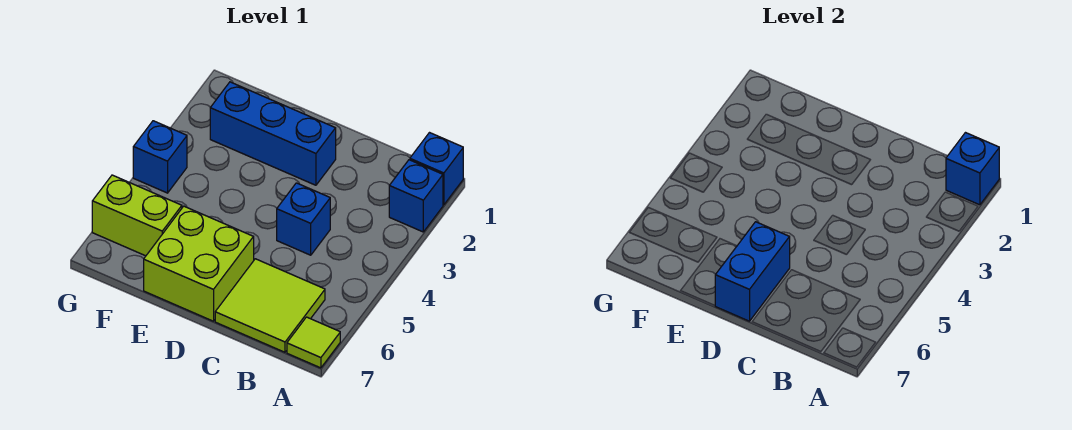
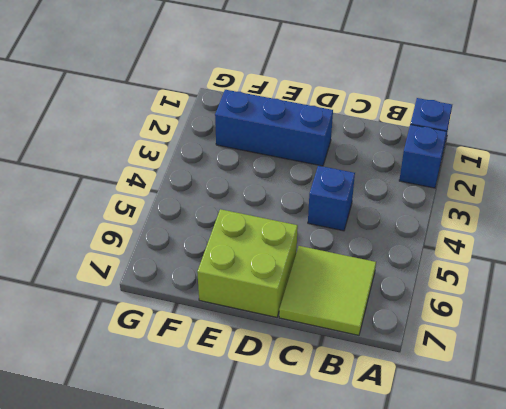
none -> lime tile A7 level 1
none -> lime brick F6:G6 level 1

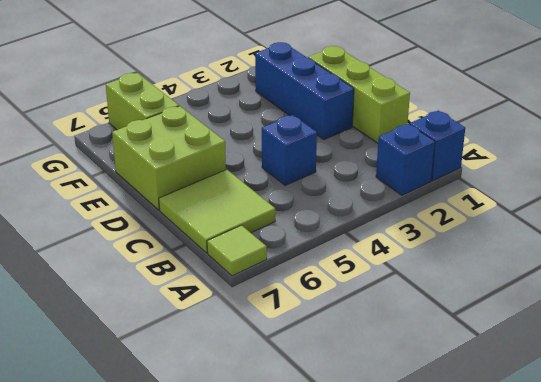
lime brick C1:E1 level 1 -> none
none -> blue brick G4 level 1
none -> blue brick A1 level 2

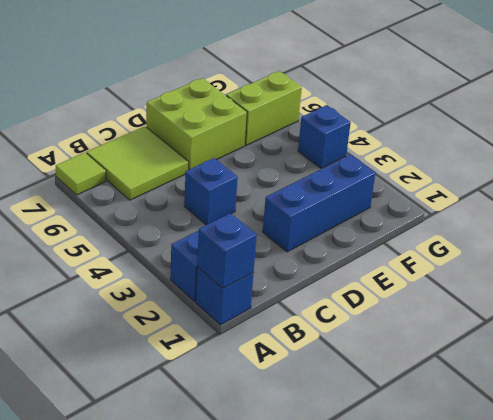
none -> blue brick D6:D7 level 2

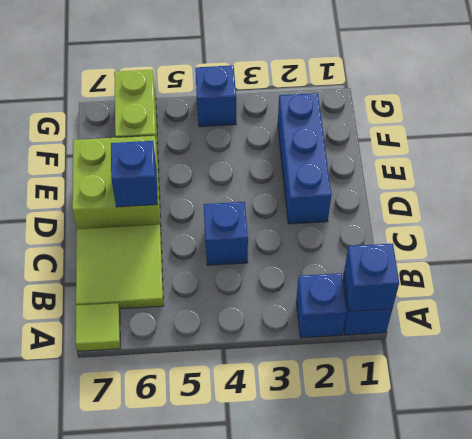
blue brick D6 level 2 -> blue brick D6:D7 level 2

